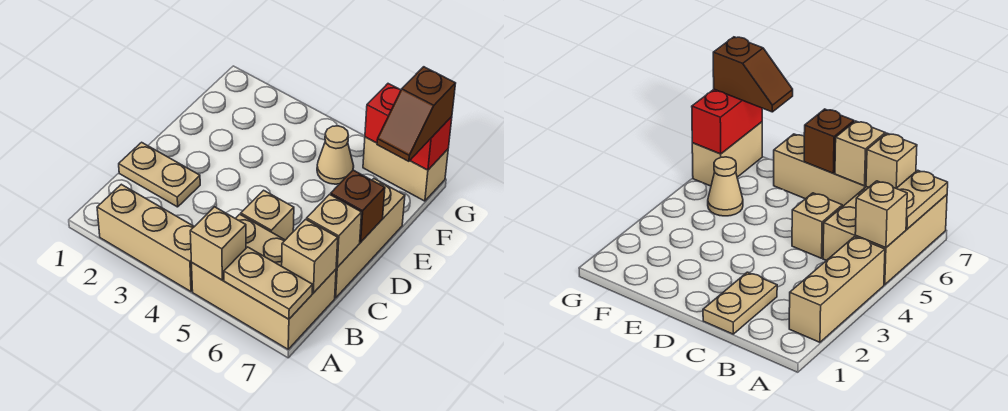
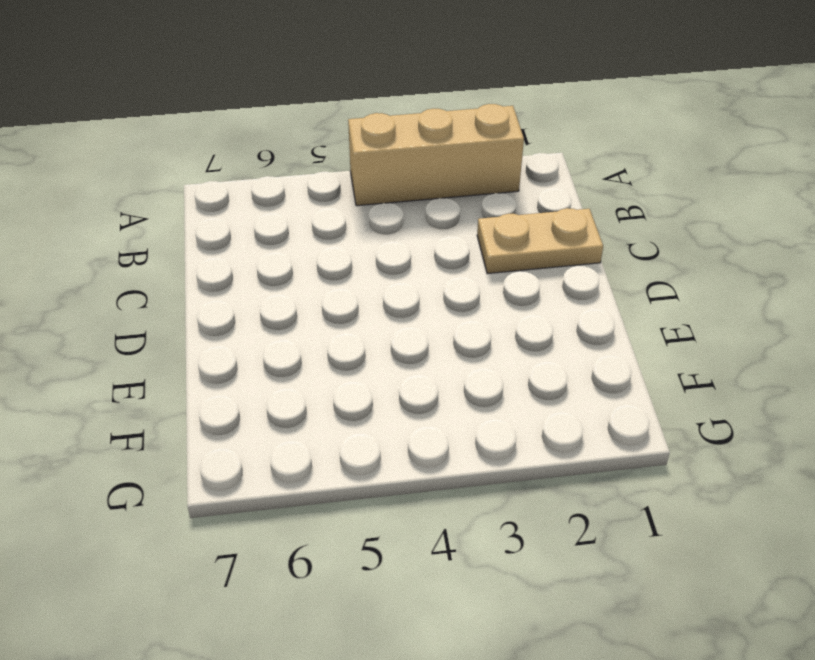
none -> tan brick A5:B7 level 1
none -> tan brick C5 level 1
none -> tan brick C7:E7 level 1

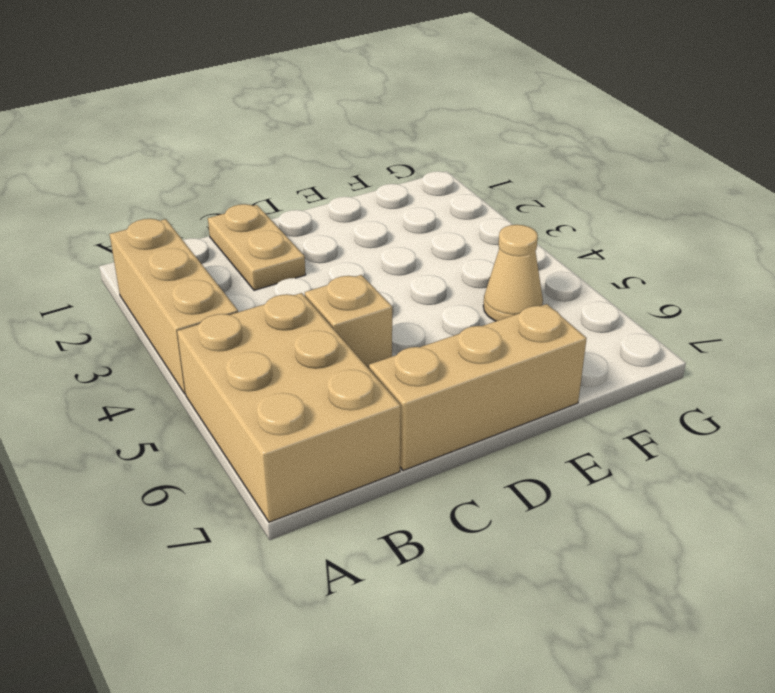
none -> tan brick G6:G7 level 1
none -> tan brick A5 level 2
none -> tan plate A6:A7 level 2

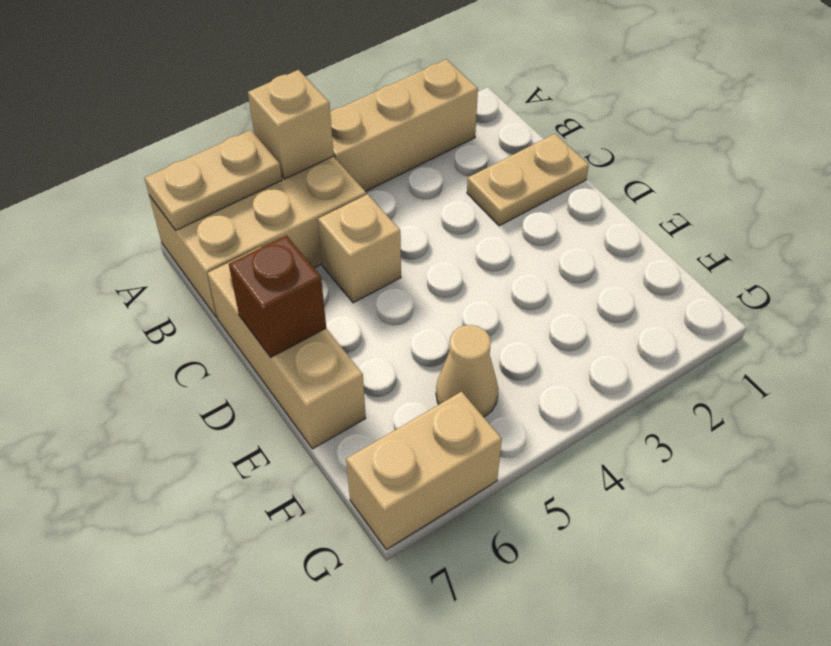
none -> tan brick B7 level 2
none -> tan brick C7 level 2
none -> red brick G6:G7 level 2

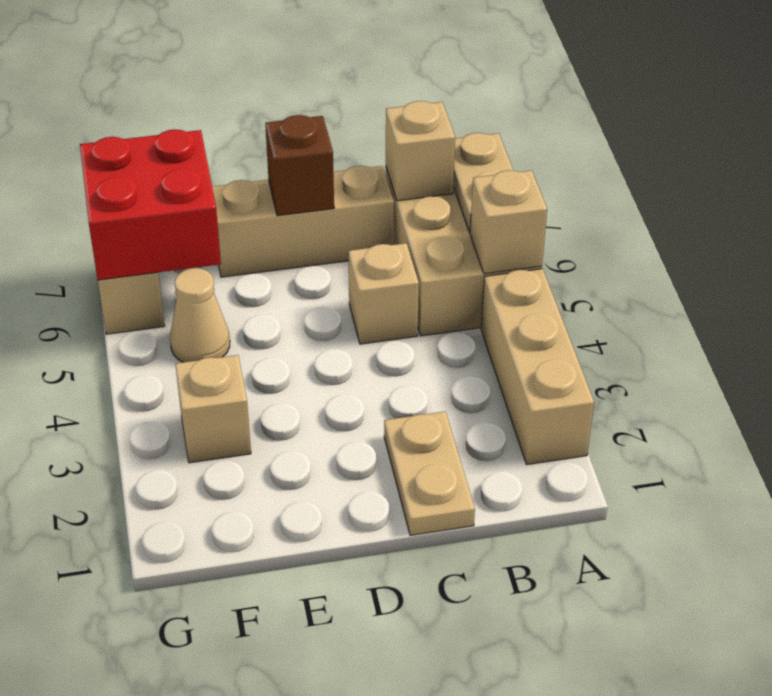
tan brick F3 level 1 -> tan brick C7 level 2
red brick F6:G7 level 2 -> red brick G6:G7 level 2
none -> brown slope F7:G7 level 3 top G

